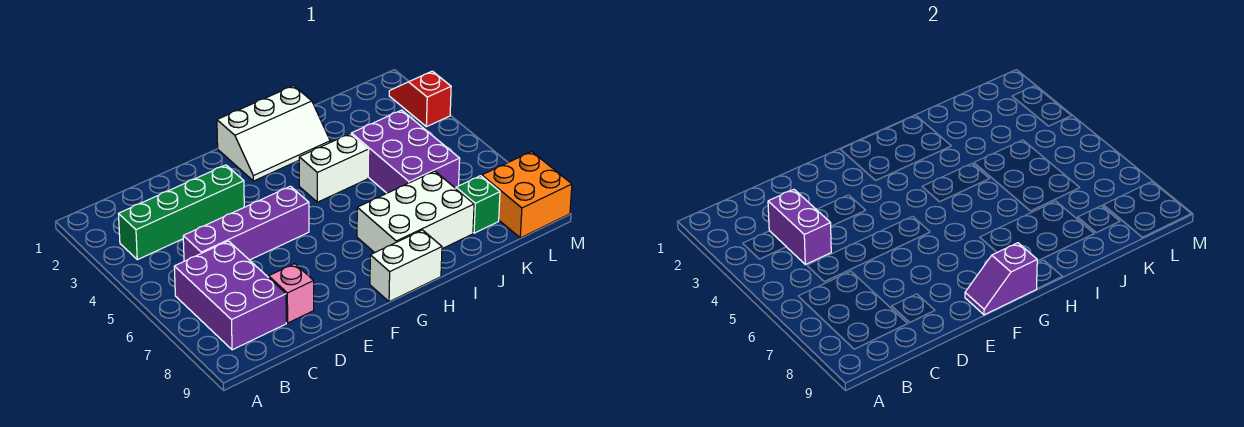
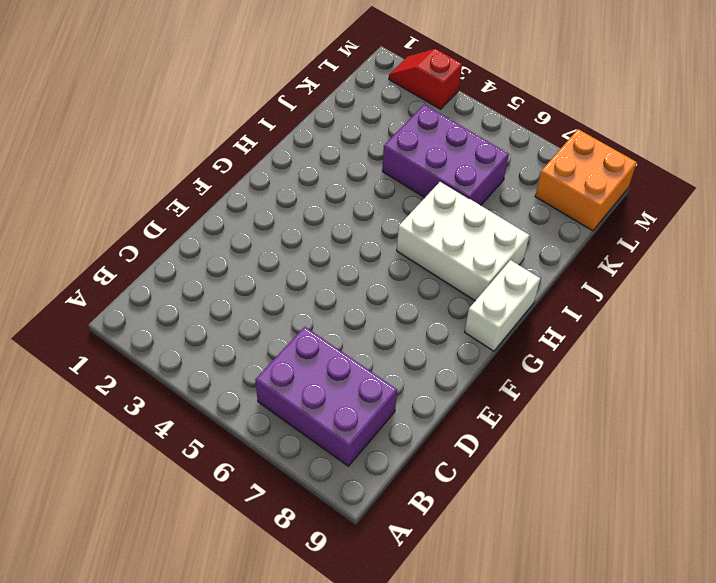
white brick H6:I8 level 1 -> white brick H7:J8 level 1
none -> green brick B3:E3 level 1
none -> purple brick C5:F5 level 1
none -> pink brick D8 level 1

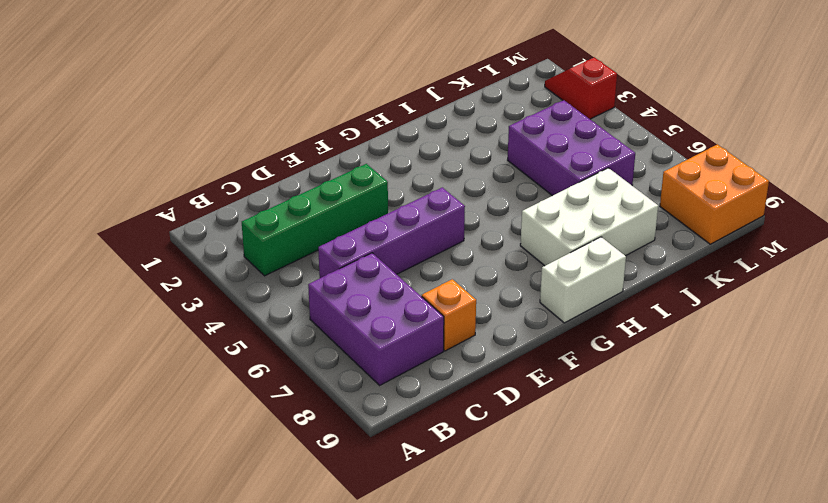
orange brick D8 level 1 -> pink brick D8 level 1
none -> white slope G1:I2 level 1 top 1
none -> white brick H4:I4 level 1
none -> green brick K8 level 1

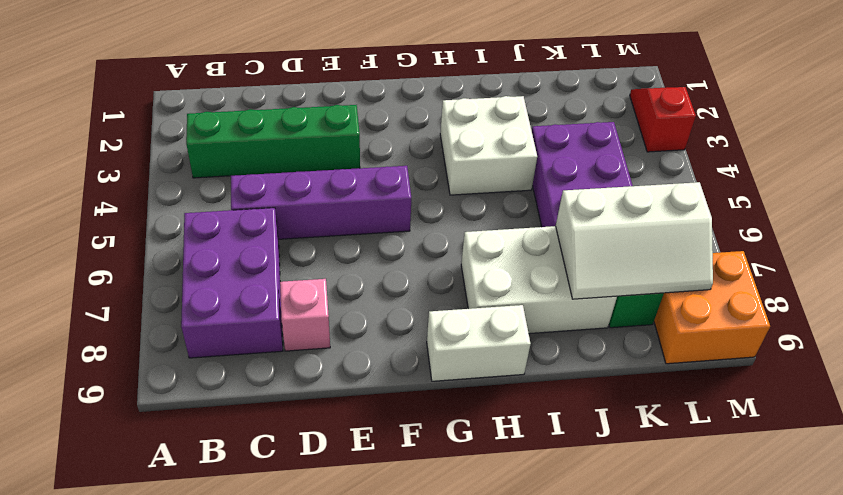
white brick H3:I4 level 1 -> white brick H4:I4 level 1
white slope J7:L8 level 2 top 7 -> white slope G1:I2 level 1 top 1
none -> purple brick C3:C4 level 2
none -> purple slope F9:G9 level 2 top G

